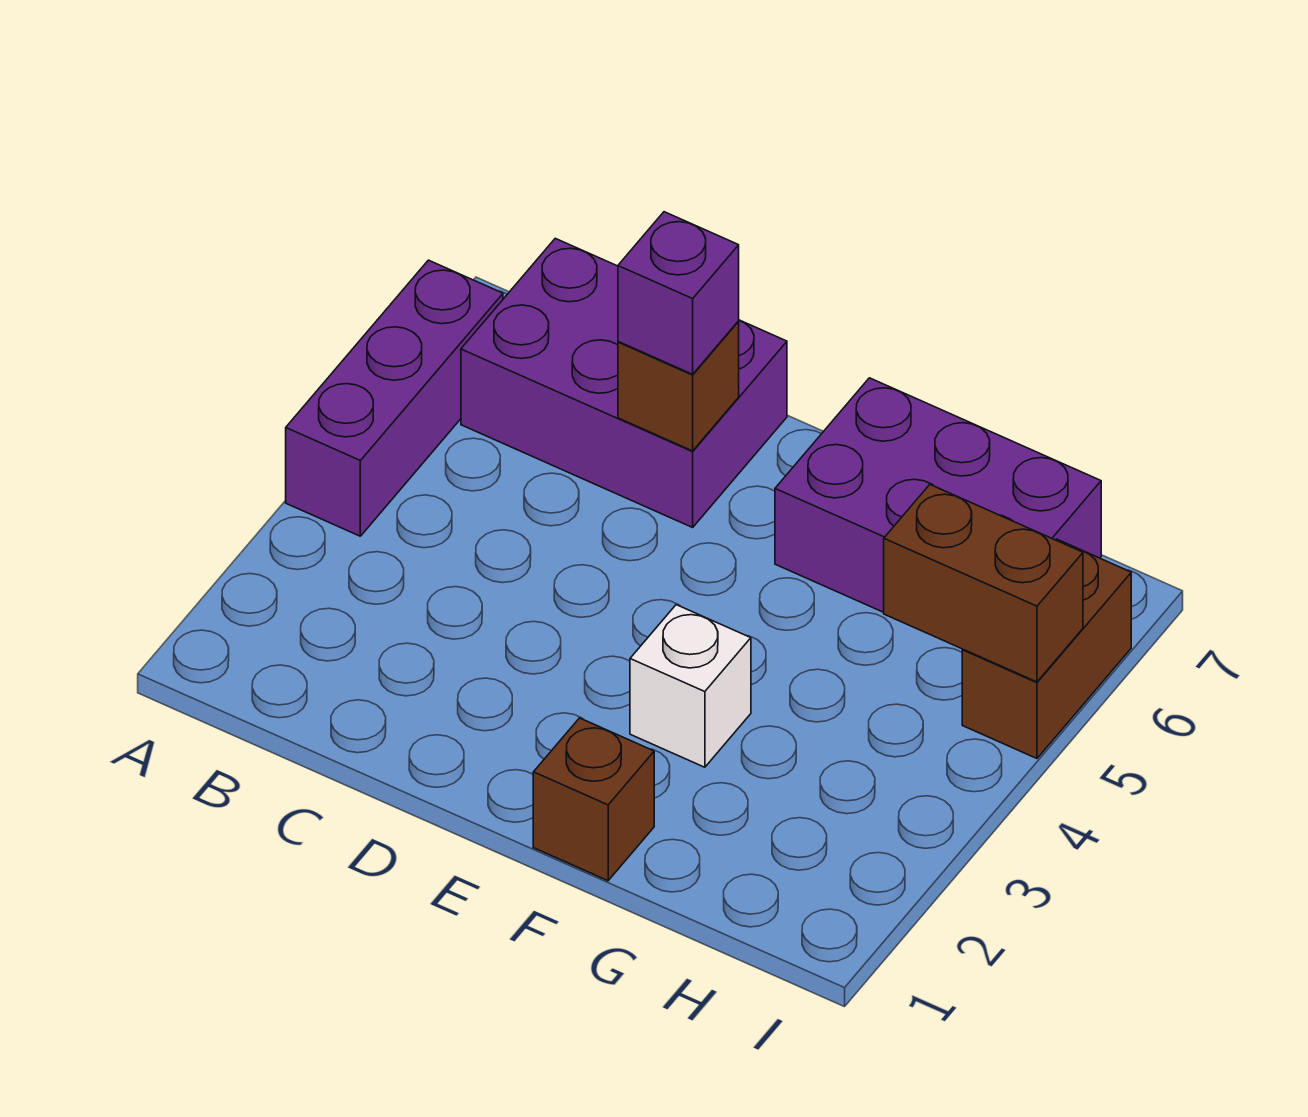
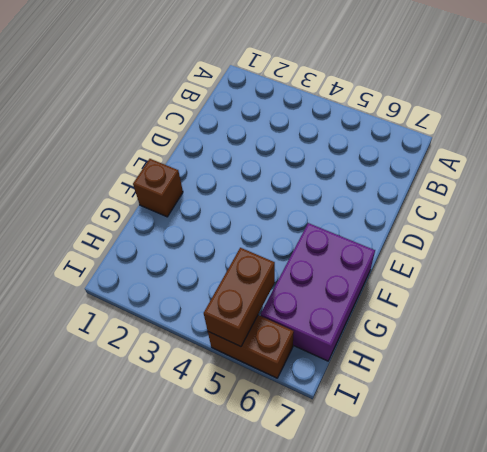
none -> purple brick A4:A6 level 1
none -> purple brick B6:D7 level 1

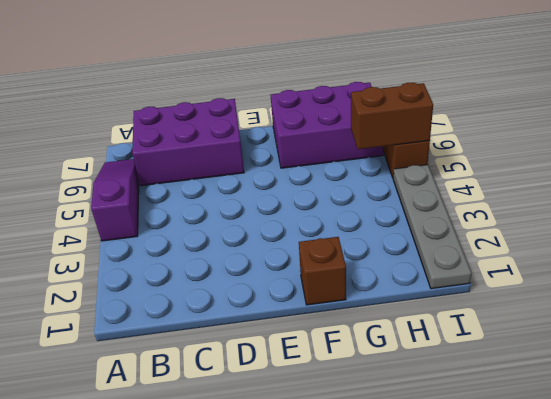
purple slope A4:A6 level 1 top 4 -> purple brick A4:A6 level 1
grey plate I1:I4 level 1 -> none
none -> white brick F3 level 1
none -> brown brick D6 level 2

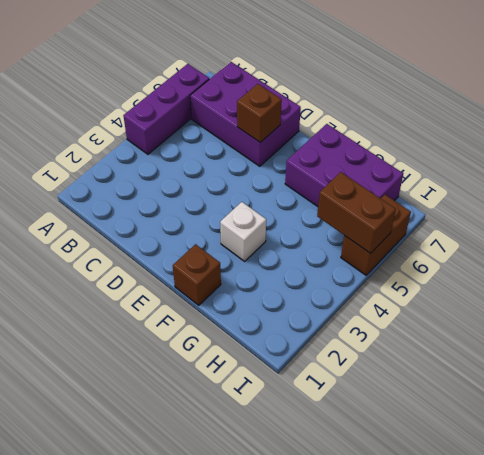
none -> purple brick D6 level 3

